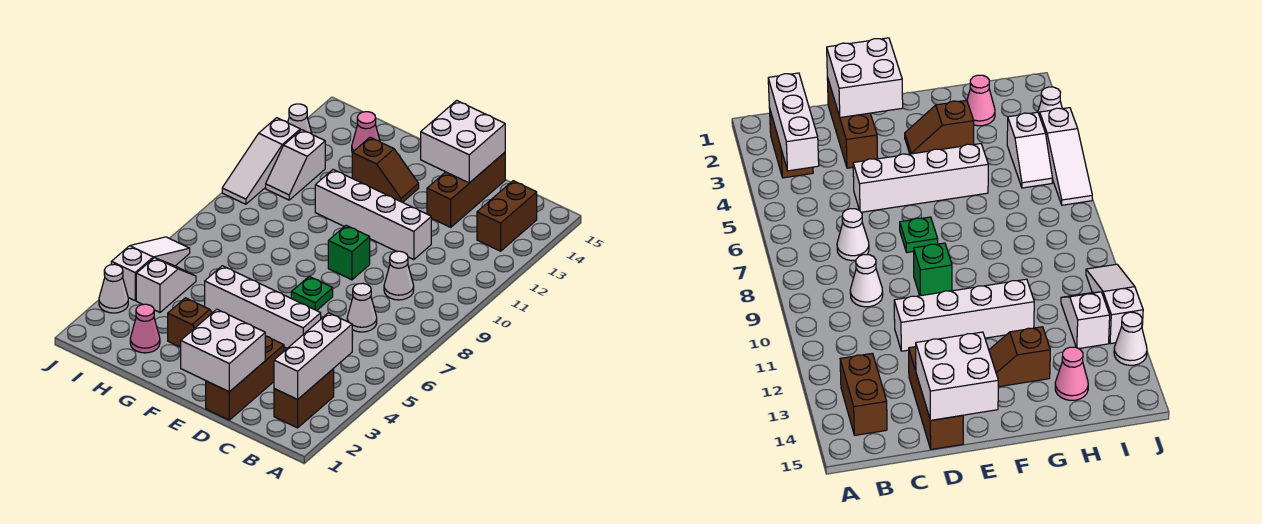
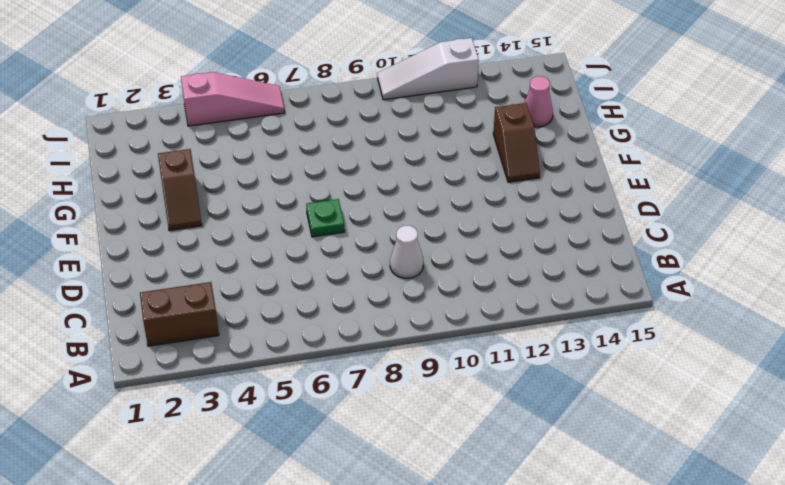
pink slope J4:J6 level 1 top 4 -> white slope J4:J6 level 1 top 4
none -> brown brick B13:B14 level 1
none -> white cone C7 level 1
none -> brown brick D1:D3 level 1

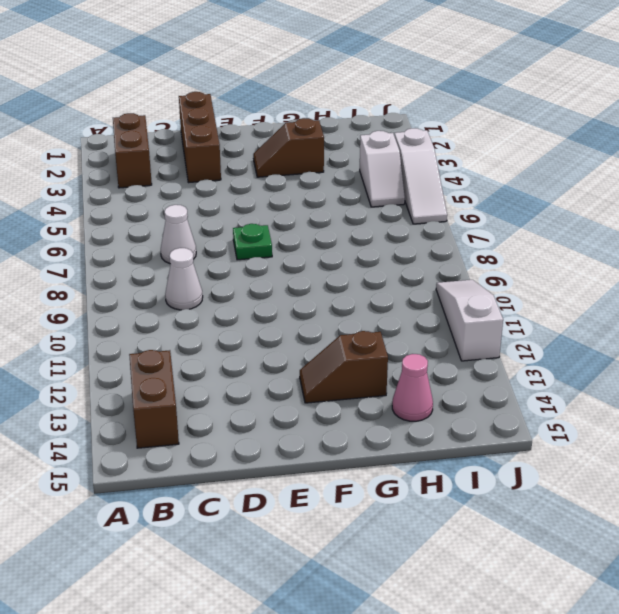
none -> white brick D5:G5 level 1
none -> white brick D11:G11 level 1
none -> brown brick D13:D15 level 1

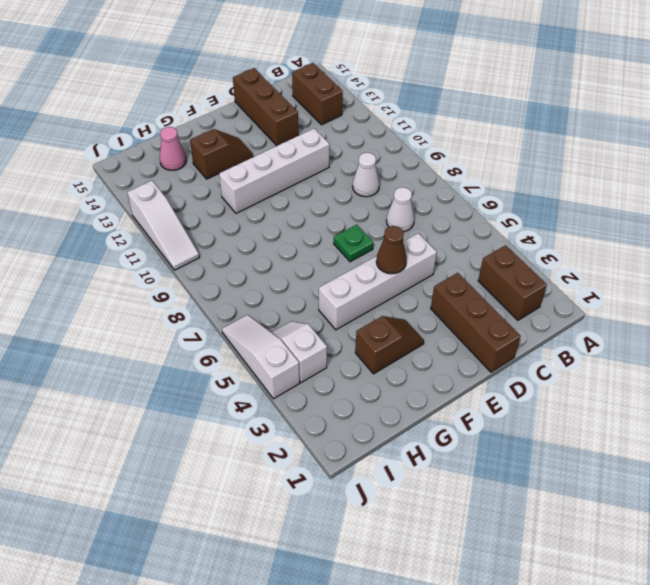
brown cone E5 level 2 -> none
none -> green brick E9 level 1
none -> pink cone H2 level 1
none -> white slope I11:I12 level 1 top 12

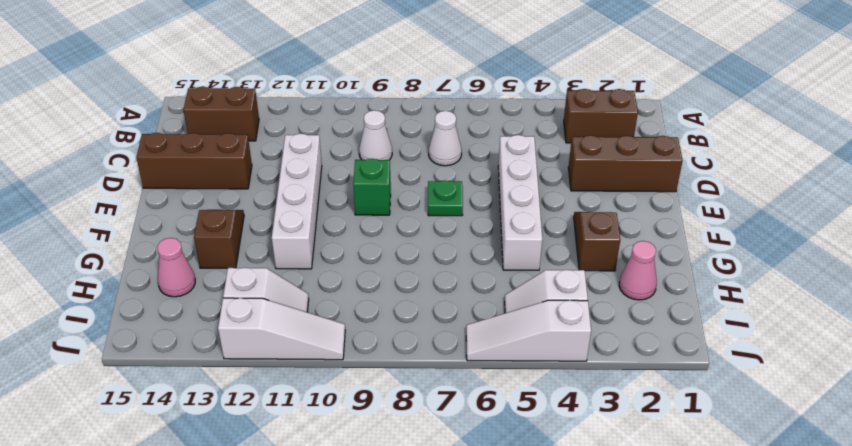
none -> white cone J3 level 1
none -> white cone J13 level 1
none -> white brick B2:B4 level 2

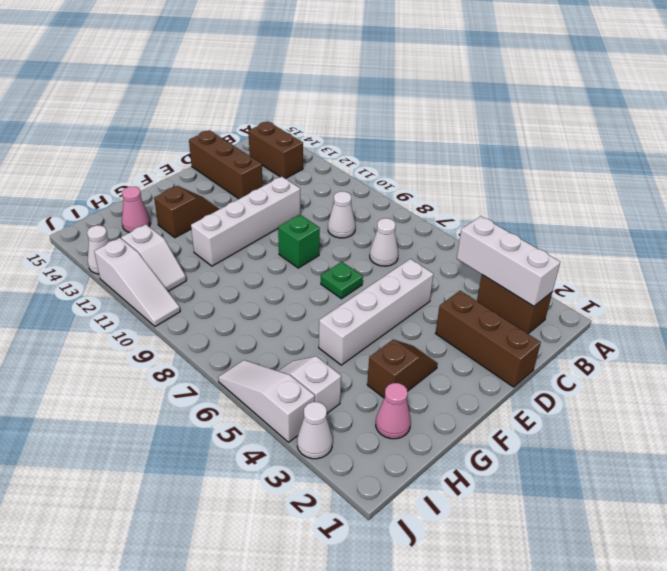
none -> white brick D1:E2 level 2
none -> white brick D14:E15 level 2

